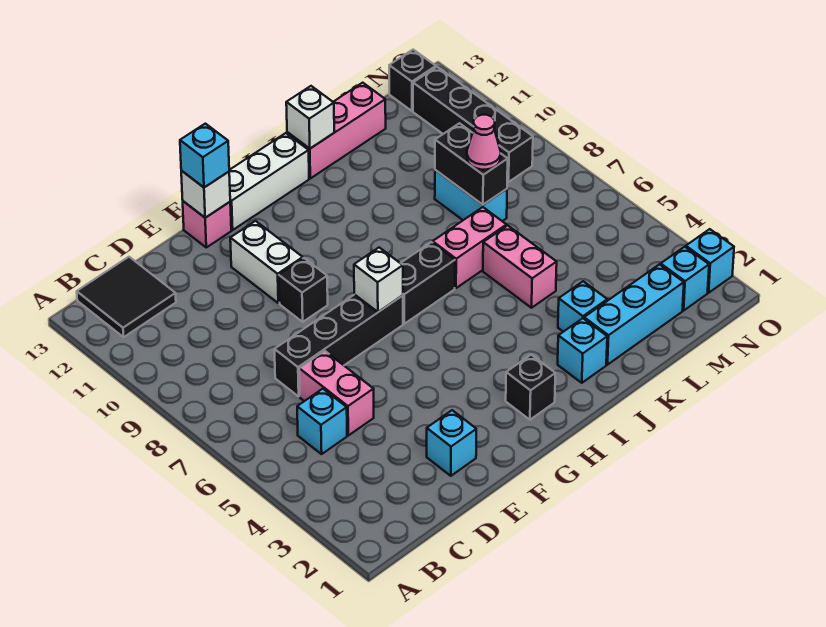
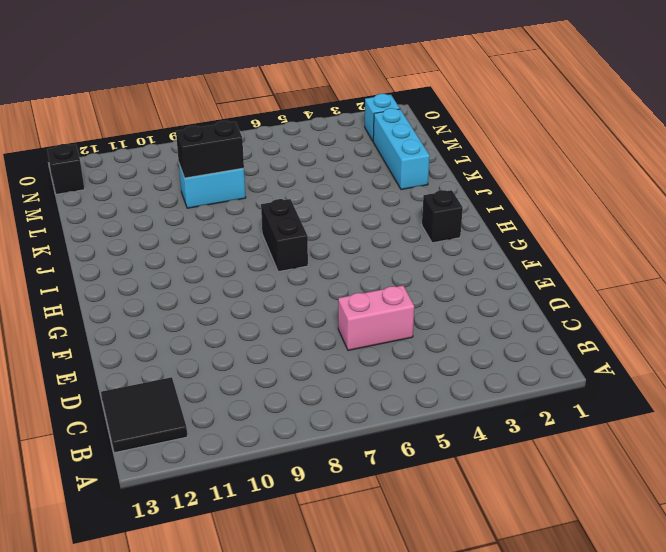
none -> cyan brick C5 level 1
none -> black brick D7:G7 level 1
none -> cyan brick E2 level 1

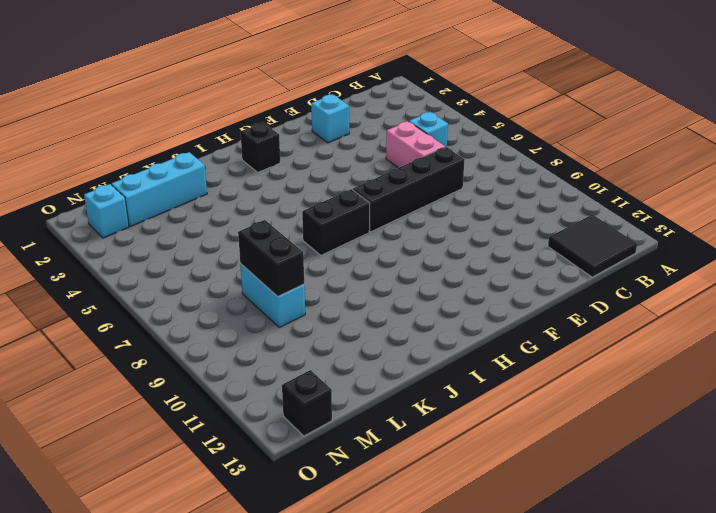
none -> black brick F9 level 1
none -> white brick F10:F11 level 1
none -> pink brick F13 level 1

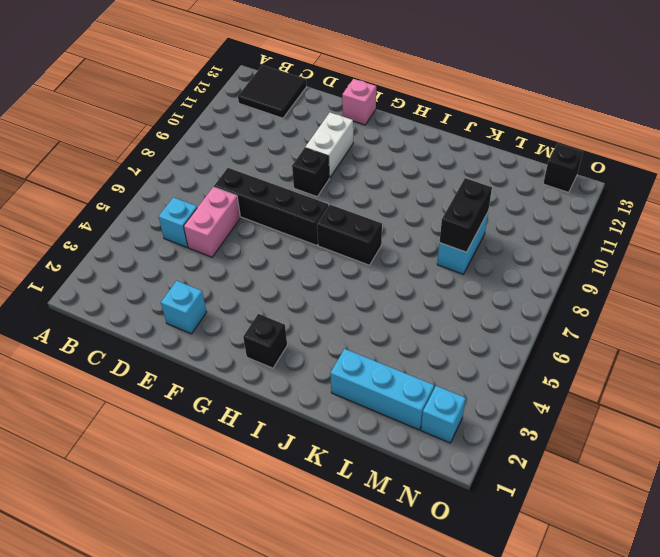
none -> white brick G13:I13 level 1
none -> cyan brick J2 level 1
none -> pink brick J7:K7 level 1

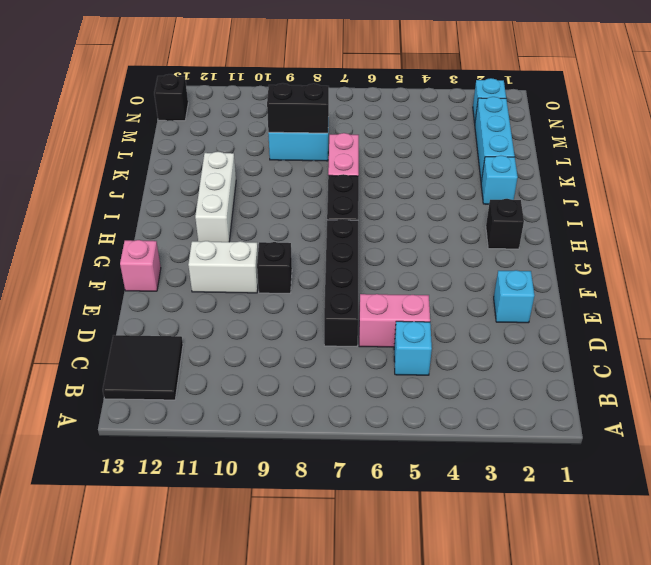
white brick H11:J11 level 1 -> white brick G13:I13 level 1
none -> pink brick J13:L13 level 1
none -> cyan brick K3 level 1
none -> pink brick K5:K6 level 1

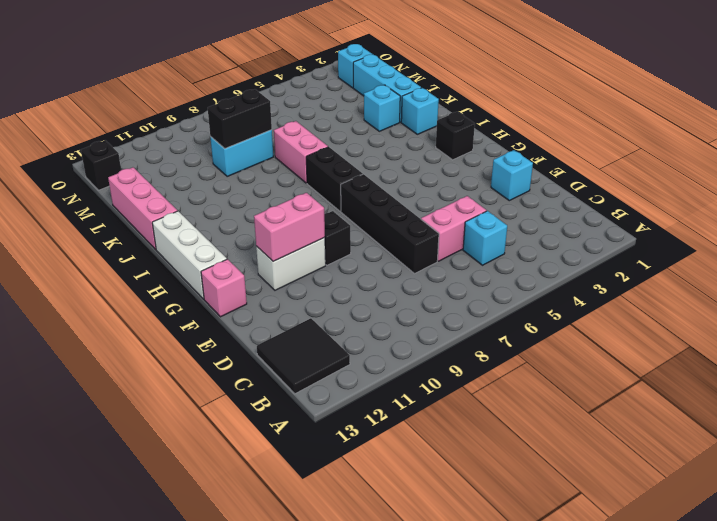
pink brick F10:F11 level 2 -> pink brick K5:K6 level 1
none -> black brick N9:N12 level 1
none -> cyan brick O2 level 1
none -> white brick F13 level 2

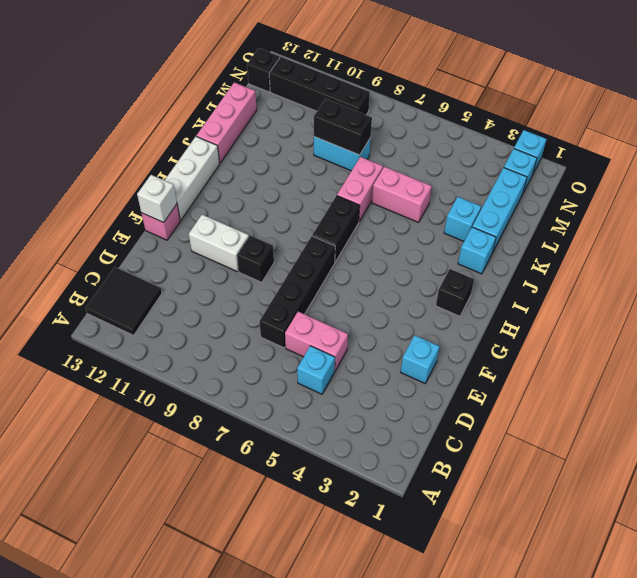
none -> white brick G7 level 2
none -> white brick J13 level 2
none -> cyan brick F13 level 3

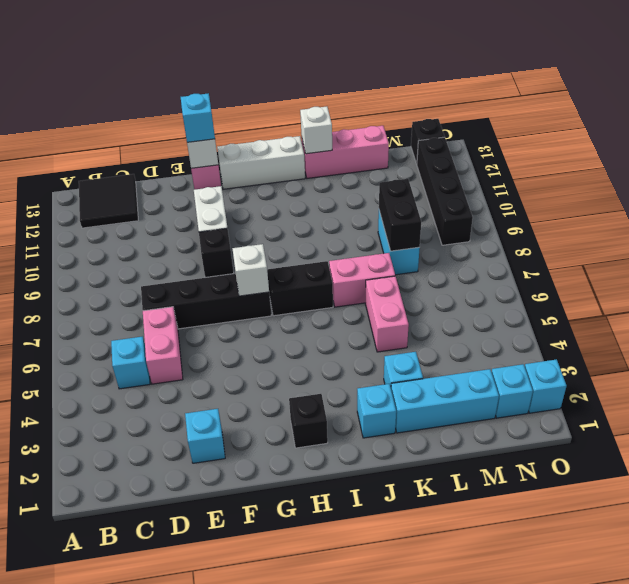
none -> pink cone L8 level 3

